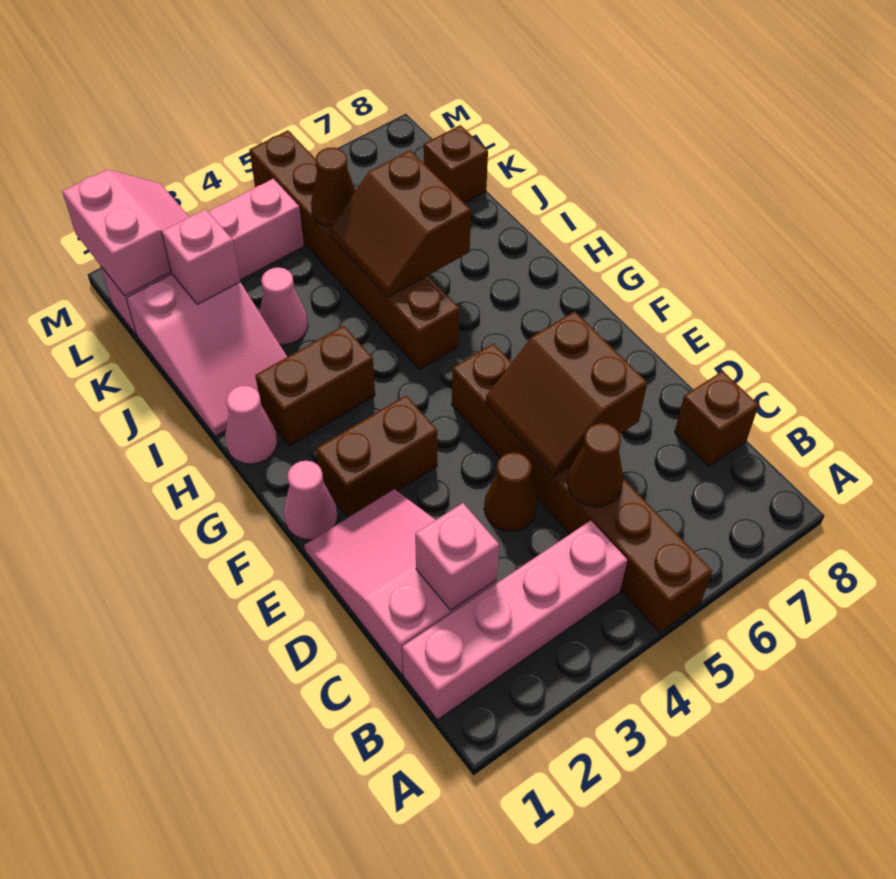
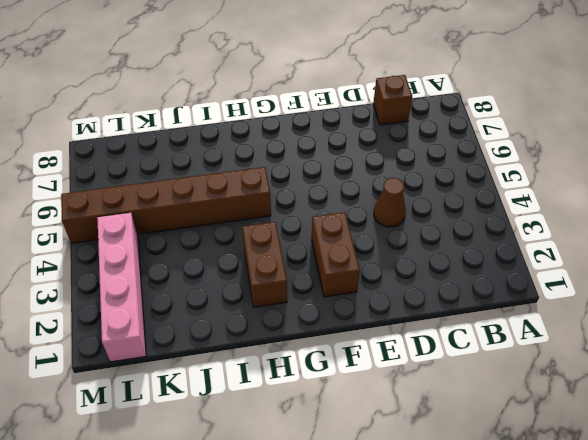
none -> brown brick A5:F5 level 1
none -> pink brick B1:B4 level 1
none -> pink slope C1:E2 level 1 top C

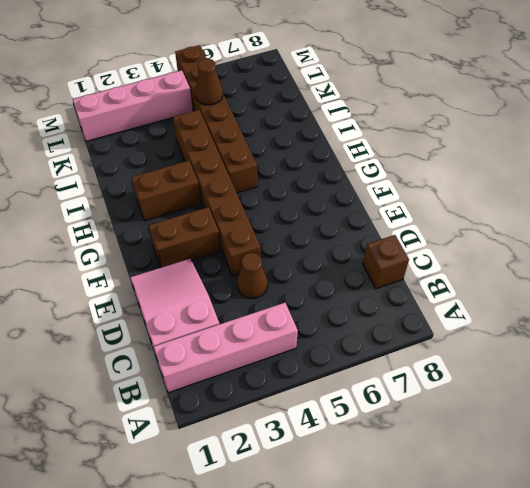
brown brick E4:J4 level 1 -> brown brick A5:F5 level 1
none -> pink cone F1 level 1
none -> pink cone H1 level 1
none -> pink slope I1:K2 level 1 top K

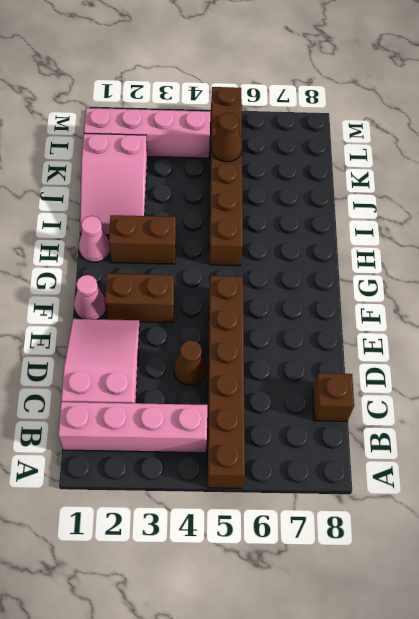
none -> pink cone J3 level 1
none -> brown brick K8 level 1
none -> pink brick C2 level 2

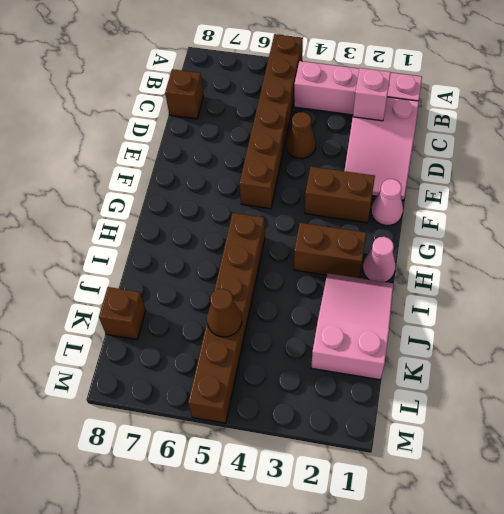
none -> pink cone J3 level 1
none -> pink brick L1:L4 level 1
none -> brown cone C5 level 2

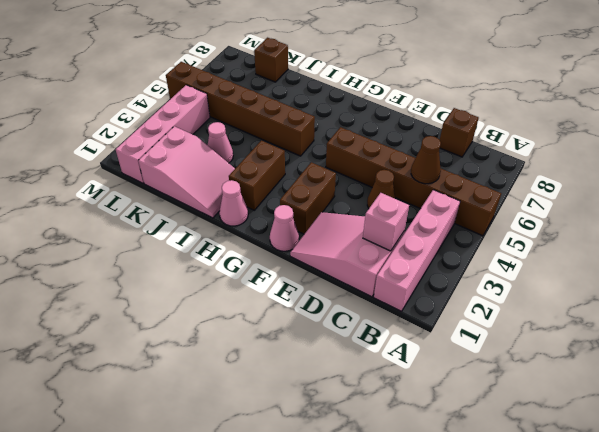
none -> brown slope D5:E6 level 2 top 6
none -> brown slope I5:J6 level 2 top 6
none -> pink brick K2 level 2

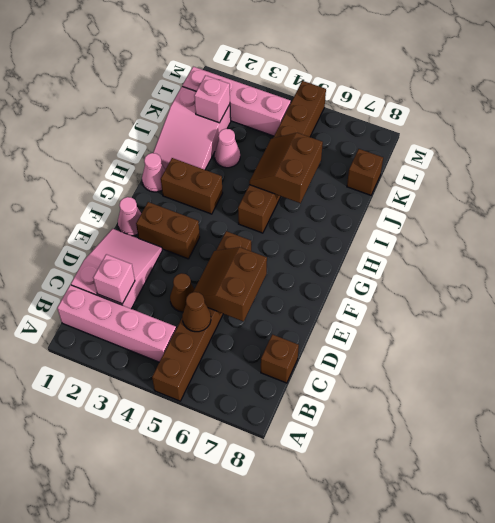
none -> brown cone K5 level 2
none -> pink slope L1:M2 level 2 top 1

